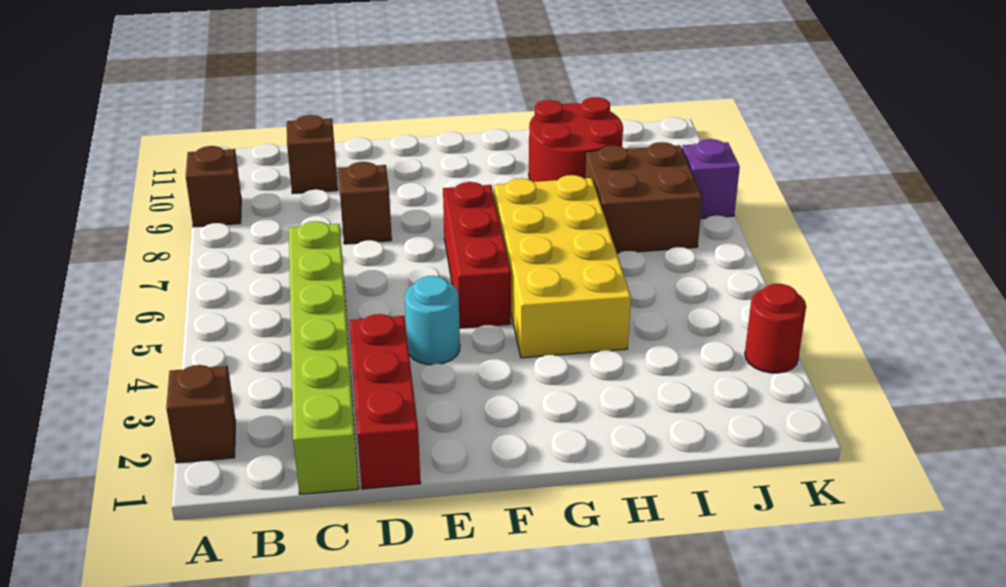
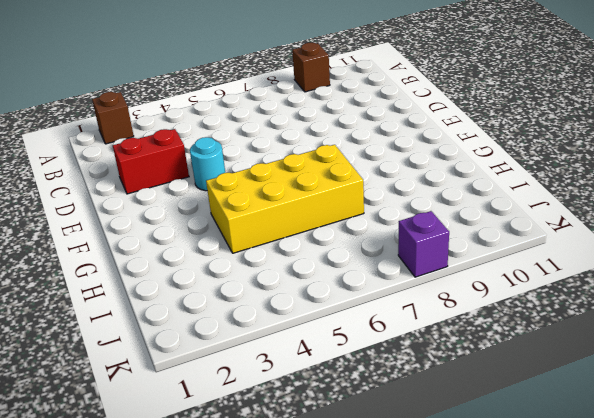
red brick D2:D3 level 1 -> red brick D1:D3 level 1
none -> lime brick C1:C6 level 1
none -> brown brick C10 level 1
none -> brown brick D8 level 1

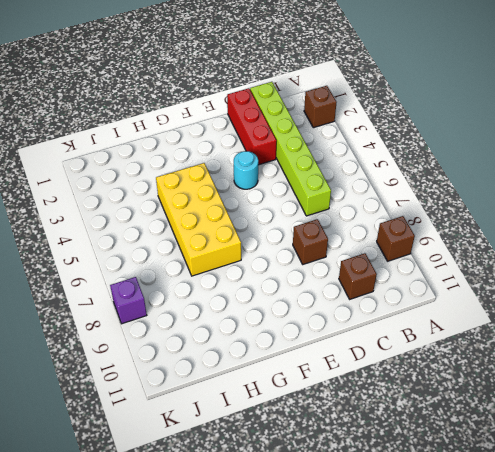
none -> red brick F5:F7 level 1
none -> red round brick H9:I10 level 1
none -> brown brick I7:J8 level 1

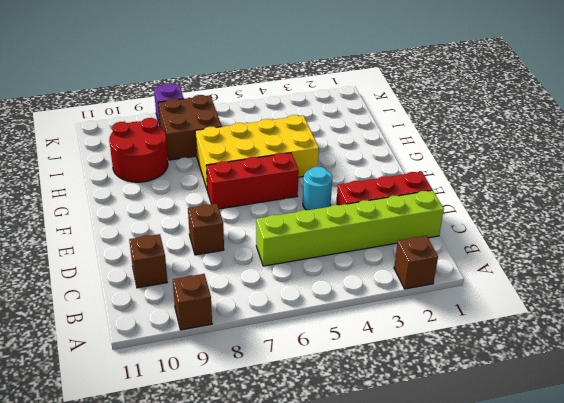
none -> red round brick K3 level 1

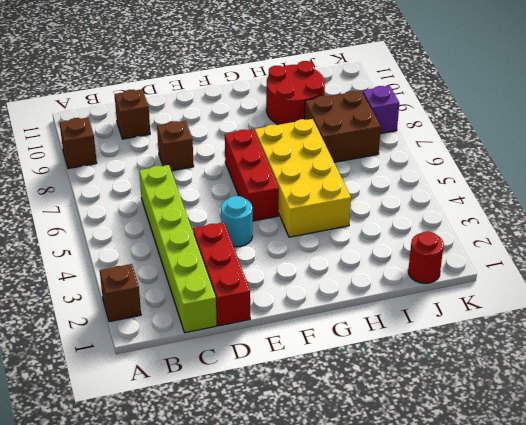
red round brick J1 level 1 -> red round brick K3 level 1

